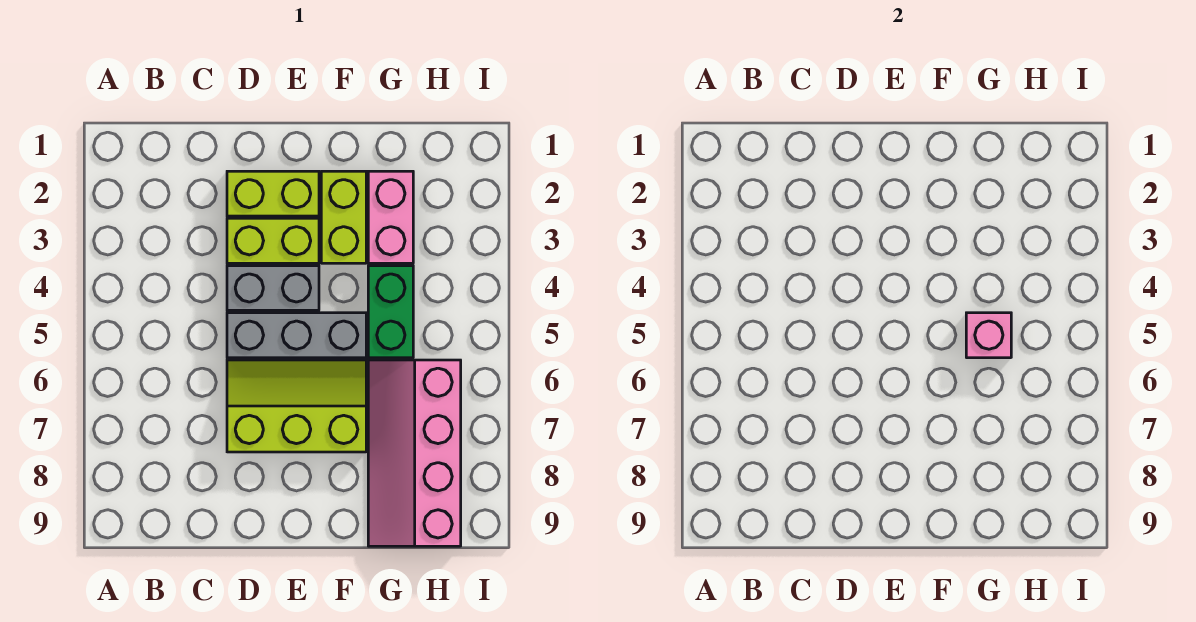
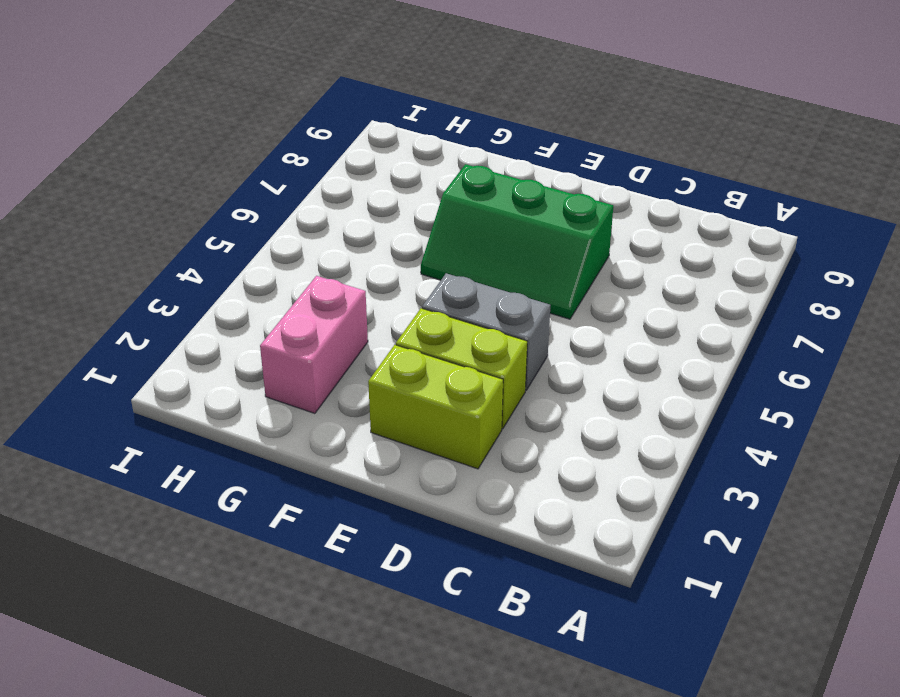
green slope D6:F7 level 1 top 7 -> lime slope D6:F7 level 1 top 7
none -> grey brick D5:F5 level 1
none -> lime brick F2:F3 level 1

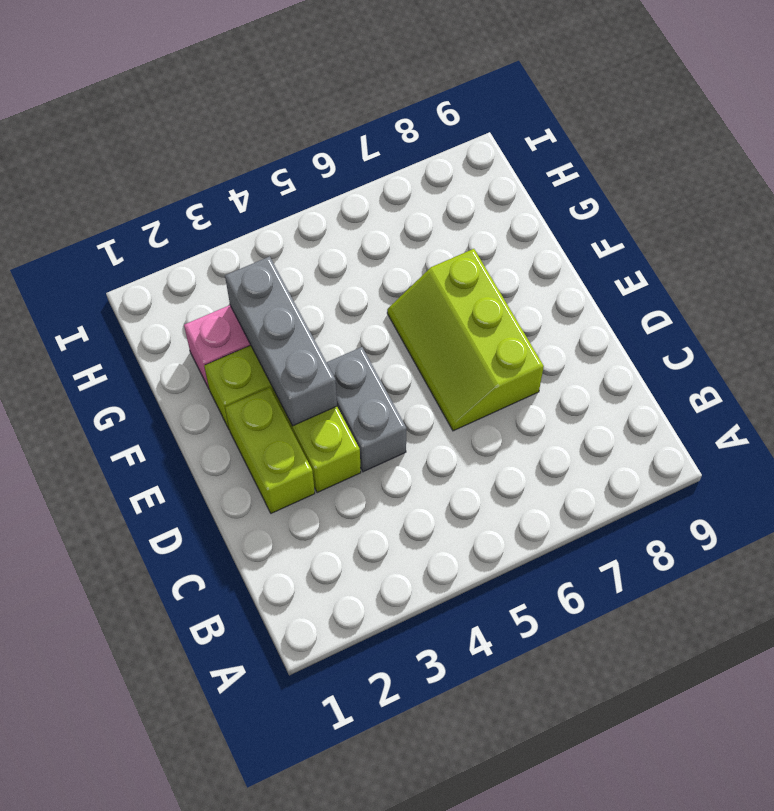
grey brick E3:G3 level 2 -> grey brick D5:F5 level 1
none -> green brick G4:G5 level 1
none -> pink slope G6:H9 level 1 top H

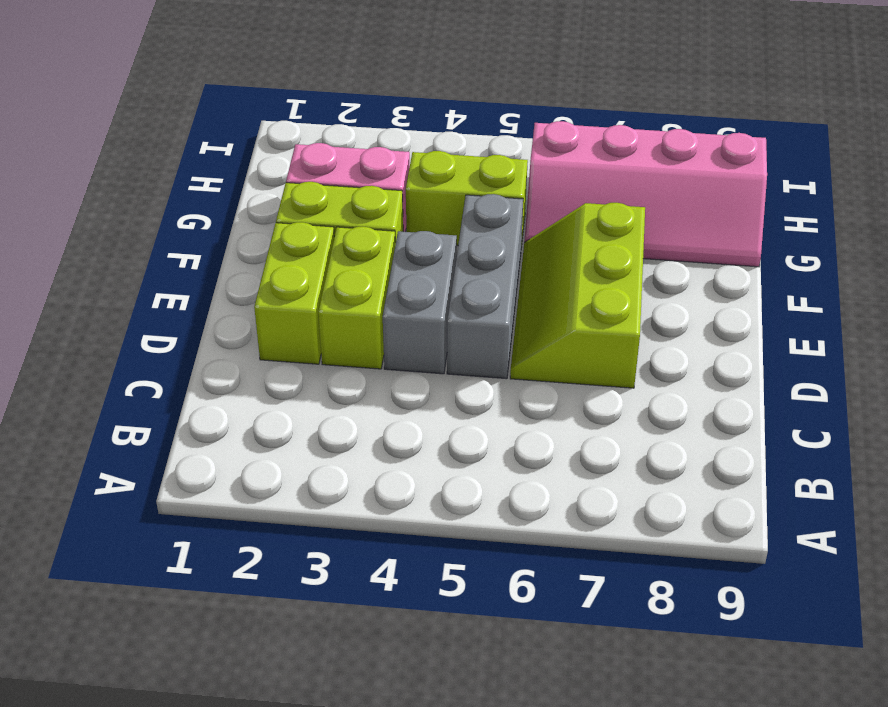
lime brick G4:G5 level 1 -> green brick G4:G5 level 1
none -> pink brick G5 level 2

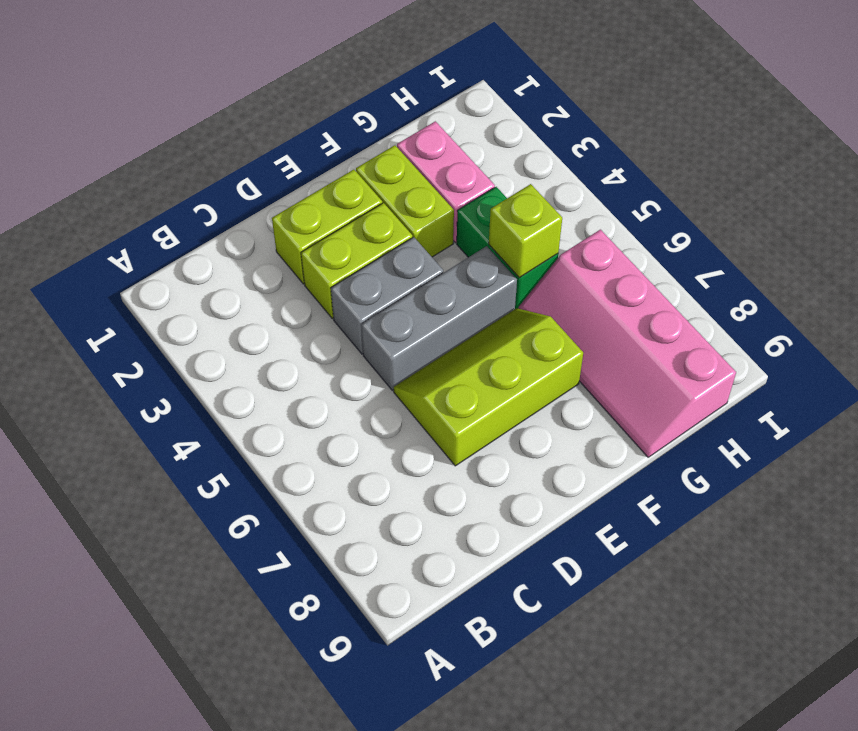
lime brick G5 level 2 -> pink brick G5 level 2

